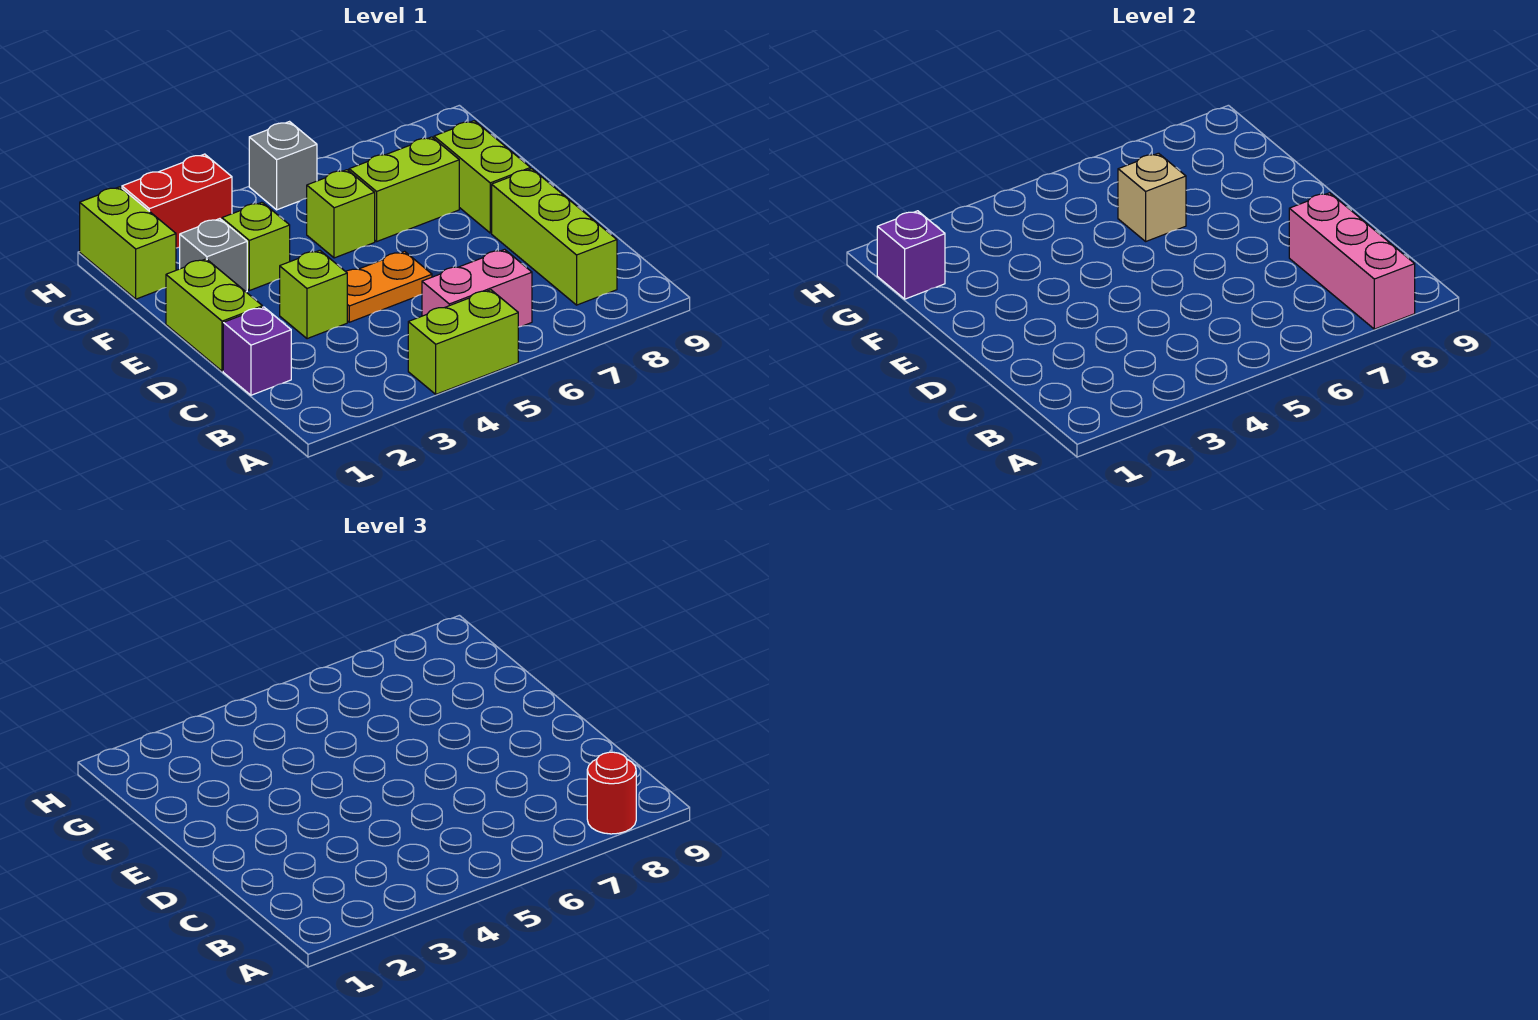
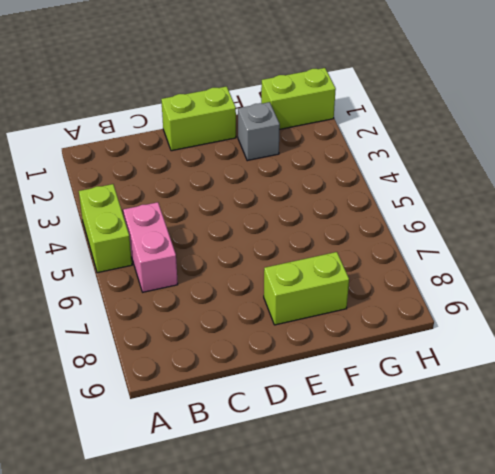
none -> lime brick B8:D8 level 1
none -> purple brick C1 level 1
none -> lime brick D3 level 1

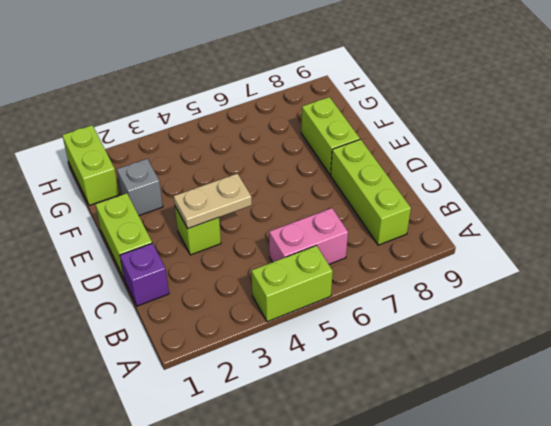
tan plate D3:D4 level 2 -> none
none -> orange plate D4:D5 level 1
none -> lime brick F3 level 1
none -> lime brick F5 level 1

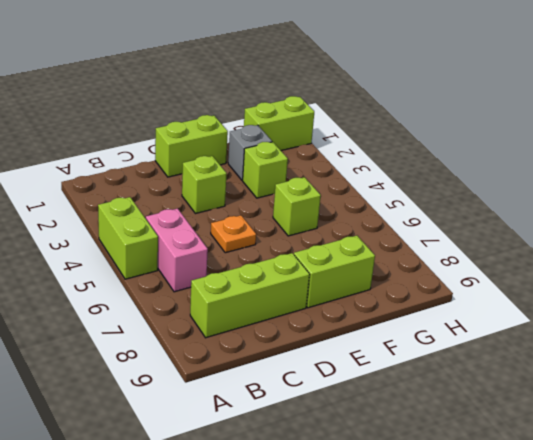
orange plate D5 level 1 -> orange plate D4:D5 level 1
none -> purple brick C1 level 1
none -> lime brick F6:F7 level 1
none -> red brick H2:H3 level 1

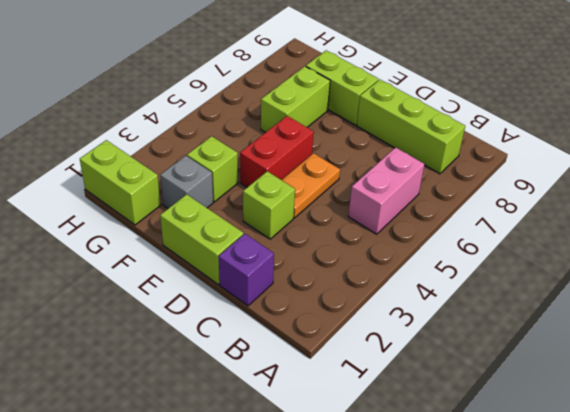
red brick E4:E5 level 1 -> red brick H2:H3 level 1
none -> lime brick A4:A5 level 1
none -> lime brick F5 level 1
none -> grey brick H5 level 1

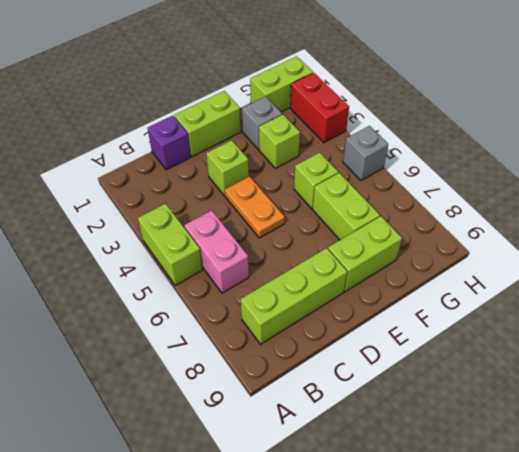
none -> pink brick A8:C8 level 2
none -> tan brick F6 level 2
none -> purple brick G1 level 2

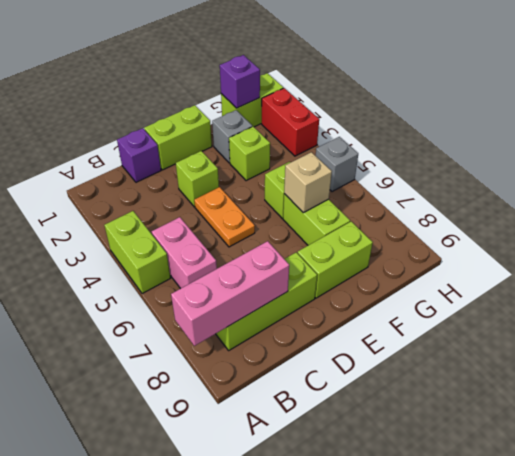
none -> red round brick A8 level 3

